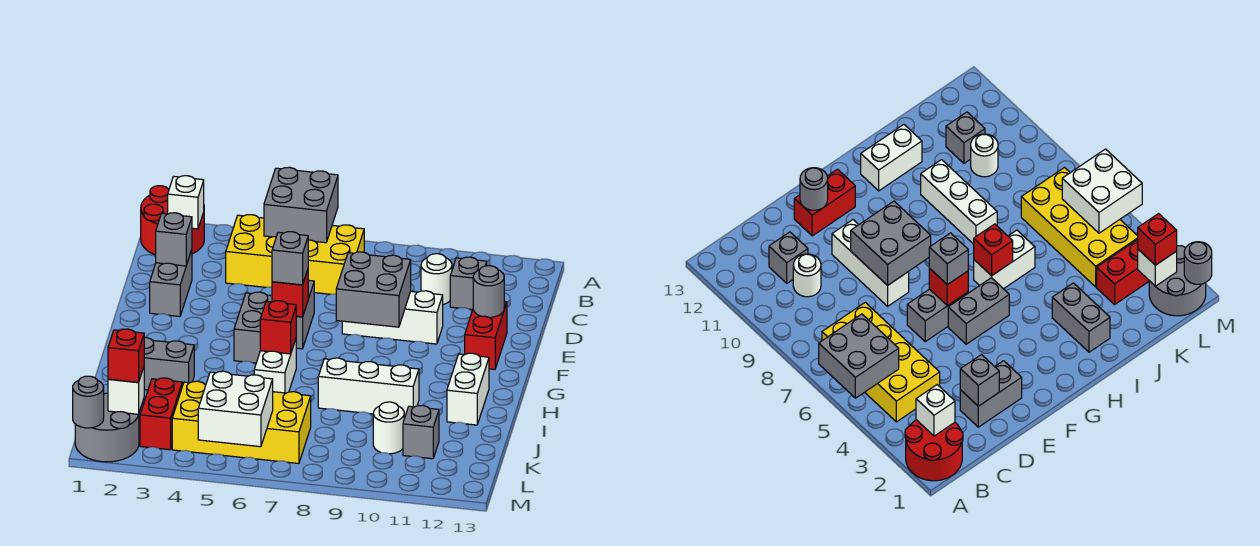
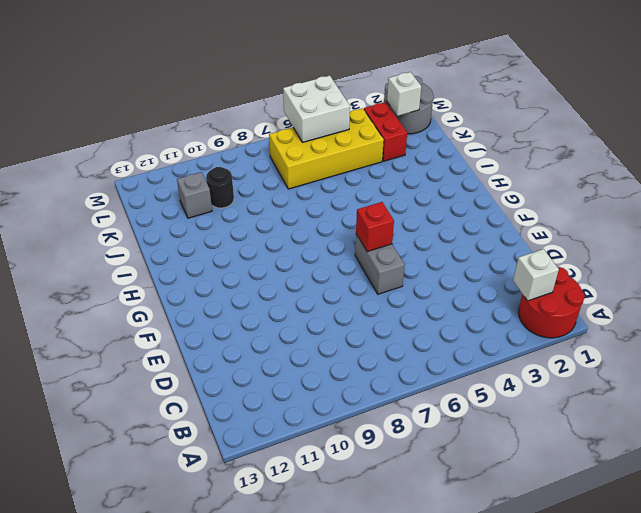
black round brick K10 level 1 -> white round brick K10 level 1
none -> yellow brick B4:C7 level 1
none -> white round brick C10 level 1
none -> grey brick C11 level 1
none -> grey brick D2:E2 level 1

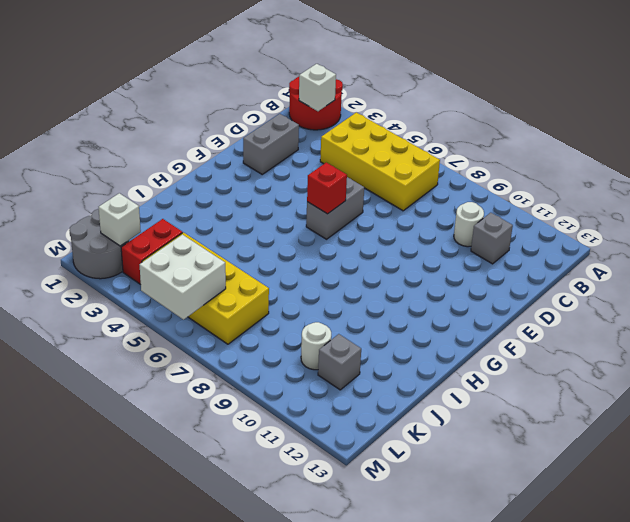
none -> white brick E8:E10 level 1
none -> red brick E12:F12 level 1
none -> grey brick F5:G5 level 1
none -> white brick H6:I6 level 1

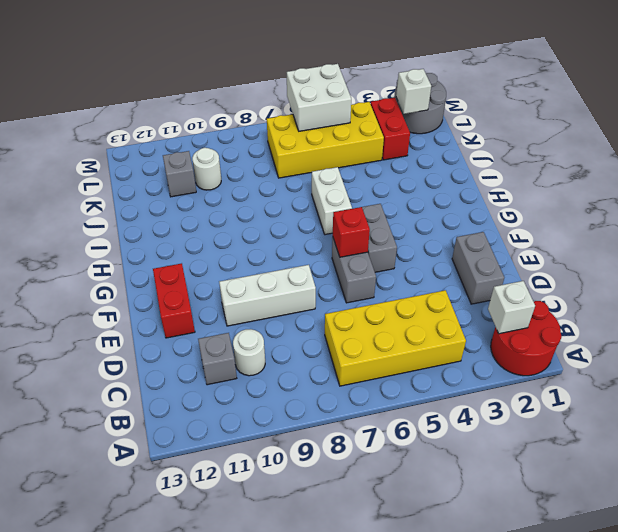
none -> white brick H12:I12 level 1
none -> grey brick I2:I3 level 1
none -> white brick I8:I10 level 1
none -> grey brick A5:B6 level 2

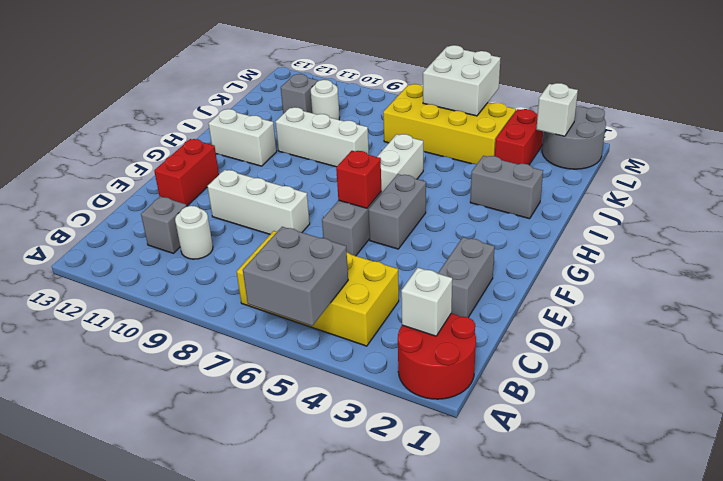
white brick H11:H12 level 1 -> white brick H12:I12 level 1
none -> grey brick D2 level 2
none -> grey brick E8:F9 level 2
none -> grey round brick E12 level 2
none -> red brick H6 level 2

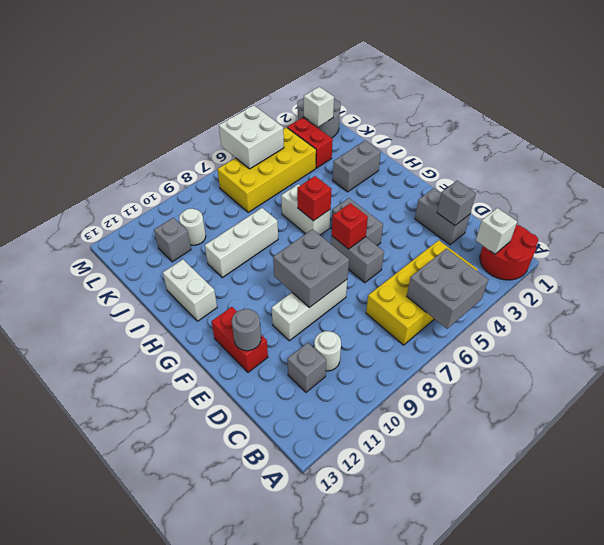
none -> grey round brick M1 level 2
none -> grey brick F6 level 3
none -> red brick L2 level 3

